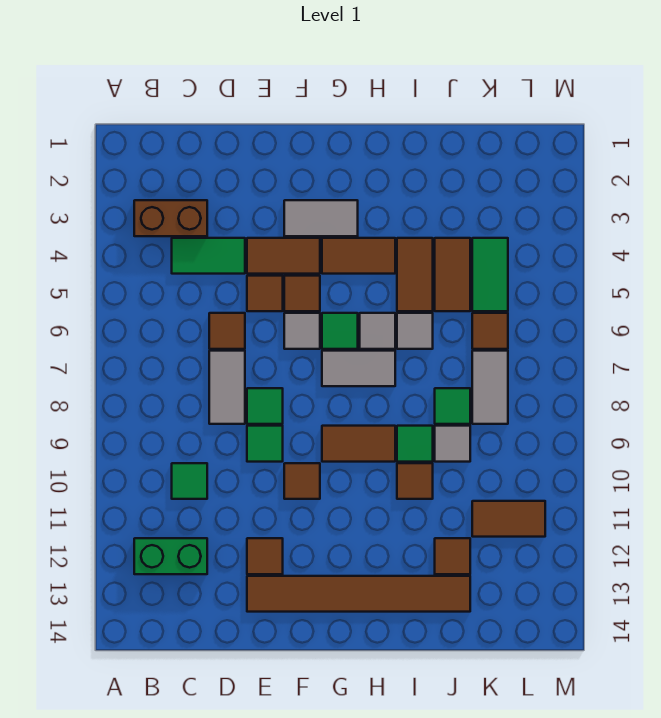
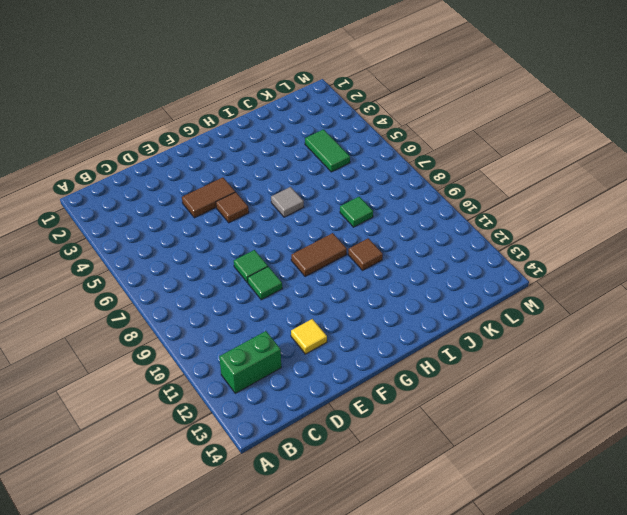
yellow tile E12 level 1 -> brown tile E12 level 1
none -> brown brick B3:C3 level 1
none -> green tile C4:D4 level 1
none -> green tile C10 level 1
none -> brown tile D6 level 1

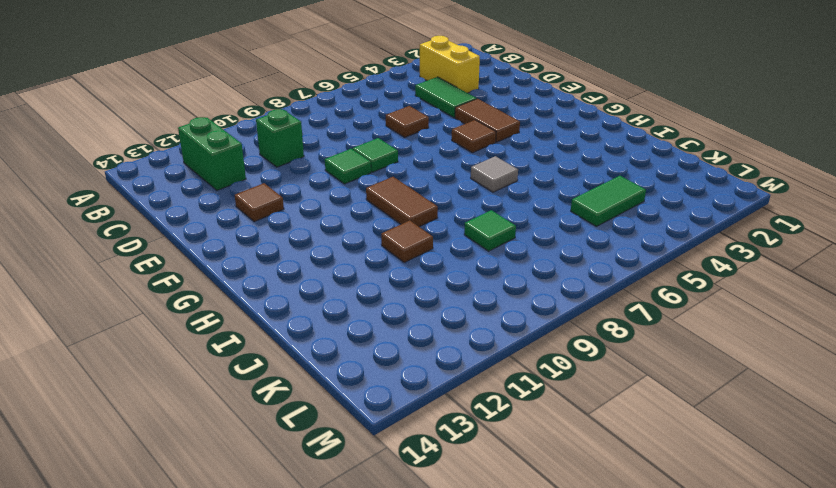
yellow brick B3:C3 level 1 -> brown brick B3:C3 level 1
green brick C10 level 1 -> green tile C10 level 1
none -> grey tile D7:D8 level 1
none -> brown tile E5 level 1
none -> brown tile E13:J13 level 1
none -> grey tile F3:G3 level 1

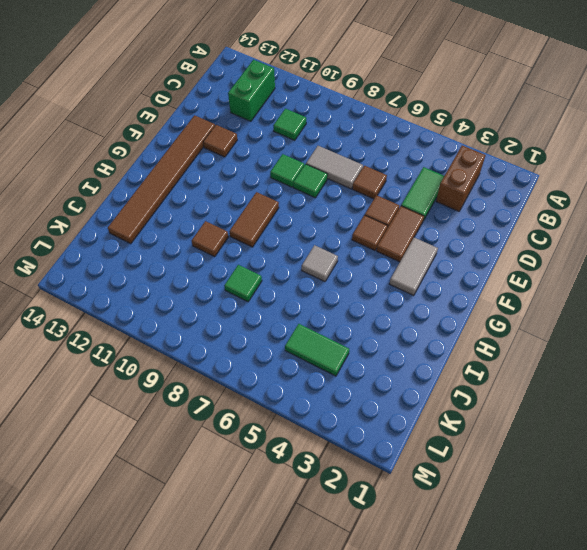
none -> grey tile F6 level 1
none -> brown tile F10 level 1
none -> brown tile G4:H4 level 1
none -> green tile G6 level 1

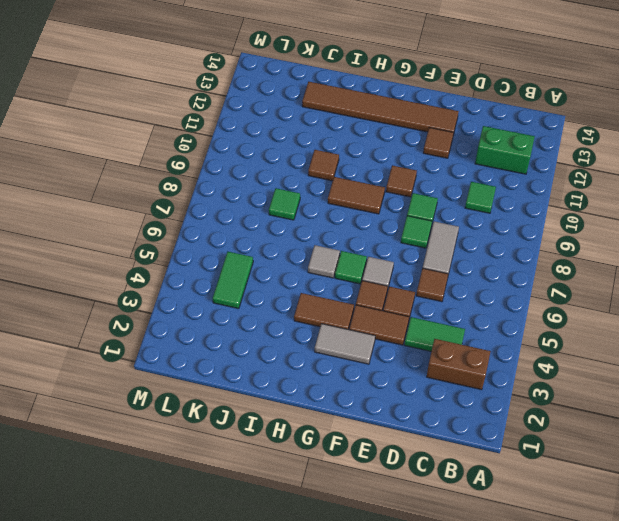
none -> grey tile G7:H7 level 1
none -> brown tile I4:I5 level 1
none -> grey tile I6 level 1
none -> green tile I9 level 1

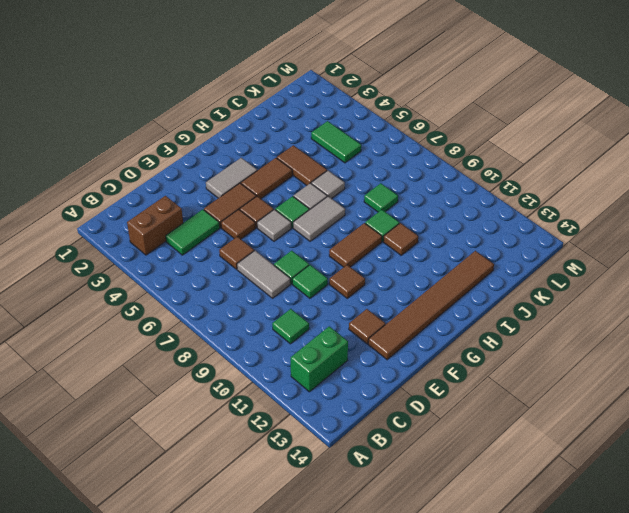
none -> brown tile J4:J5 level 1
none -> grey tile J9 level 1
none -> brown tile J12 level 1
none -> brown tile K6 level 1

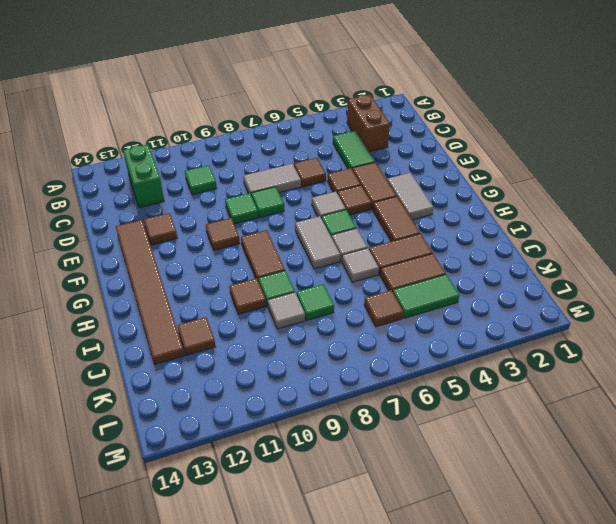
none -> grey tile K7:K8 level 1
none -> brown tile K11:L11 level 1

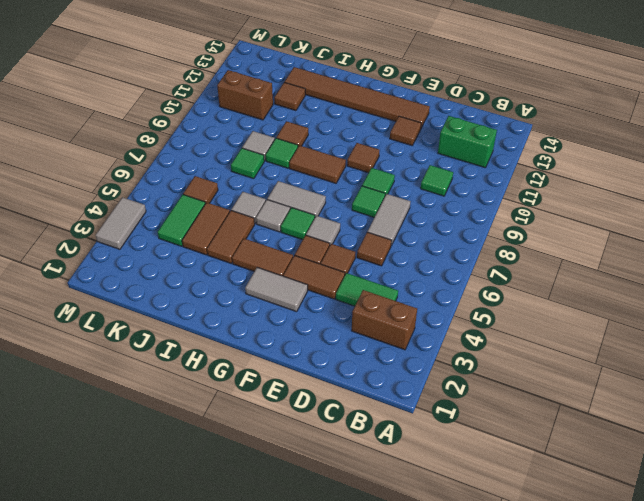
brown brick K11:L11 level 1 -> brown tile K11:L11 level 1
grey tile M3:M4 level 1 -> grey tile K7:K8 level 1

